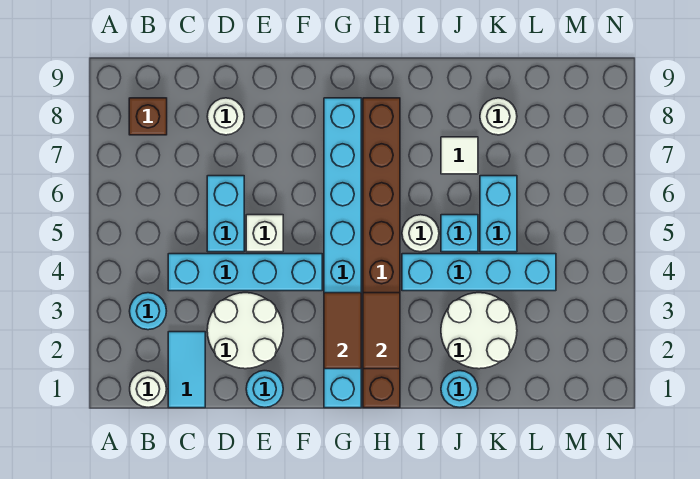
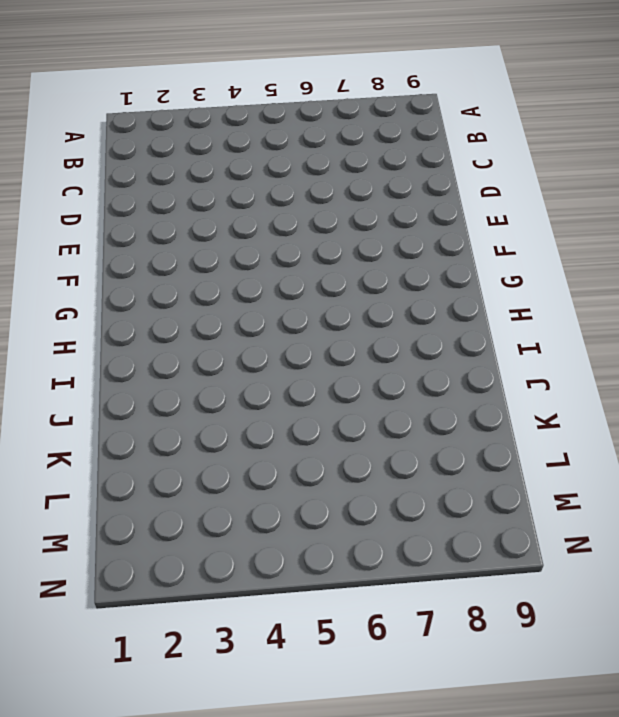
none -> white round brick B1 level 1
none -> cyan round brick B3 level 1
none -> brown brick B8 level 1

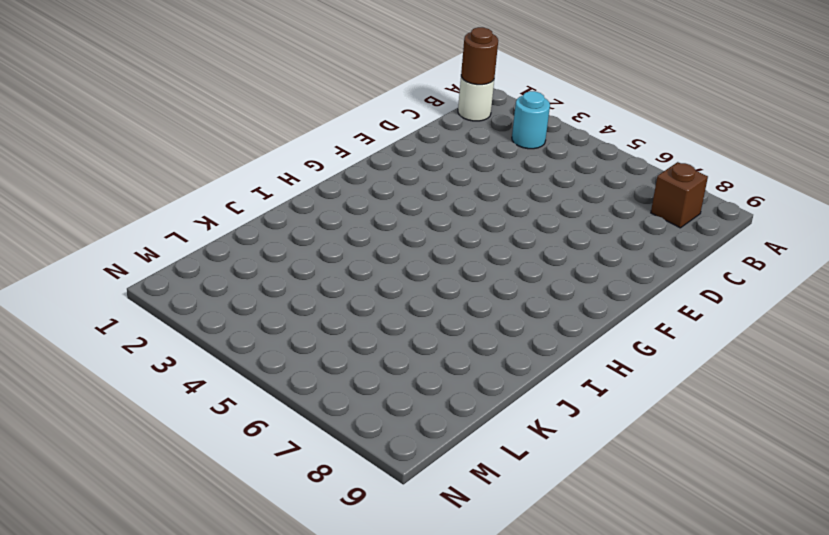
brown round brick B1 level 2 -> none
none -> cyan tile C1:C2 level 1
none -> cyan brick C4:F4 level 1
none -> white round brick D2:E3 level 1

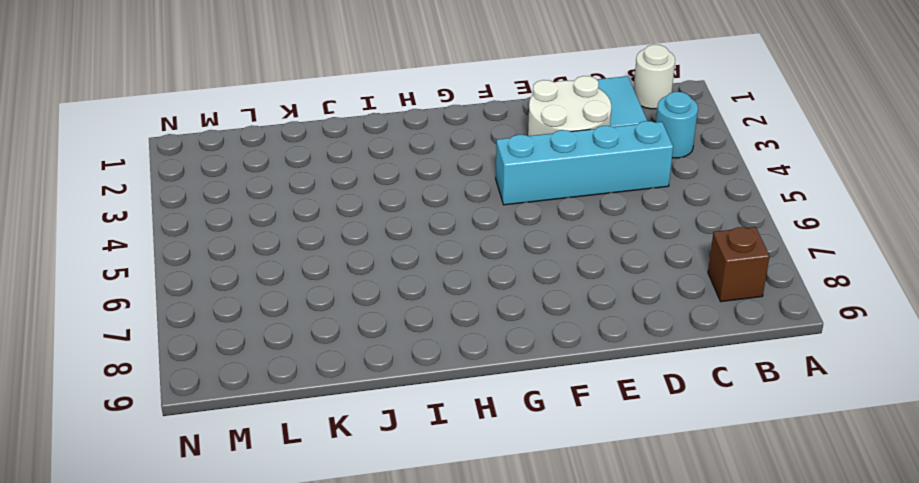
none -> cyan brick D5:D6 level 1
none -> white round brick D8 level 1
none -> cyan round brick E1 level 1

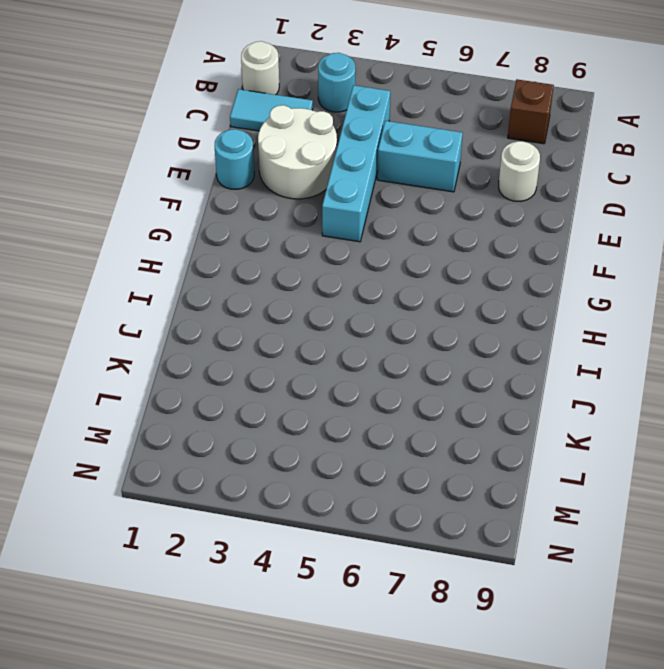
none -> white brick E5 level 1
none -> cyan brick G1:G8 level 1
none -> brown brick H1:H8 level 1

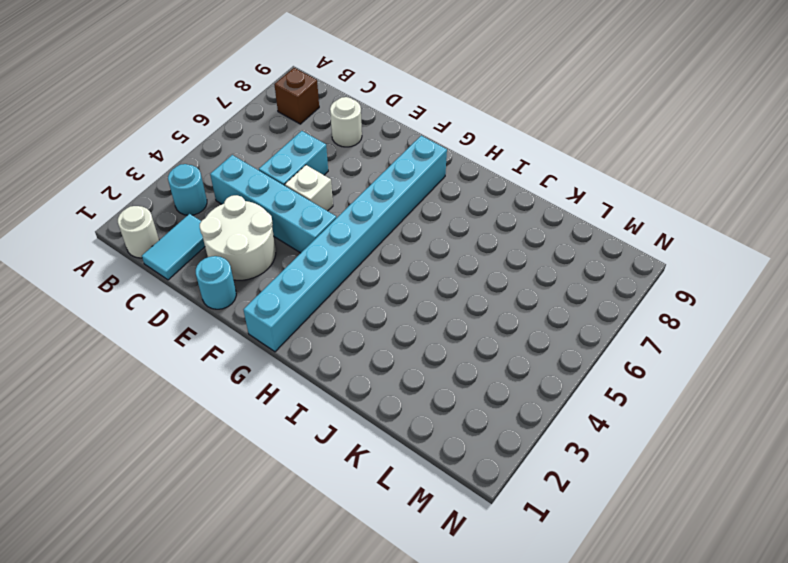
none -> brown brick H1:H8 level 1
none -> cyan brick I4:L4 level 1
none -> white round brick I5 level 1

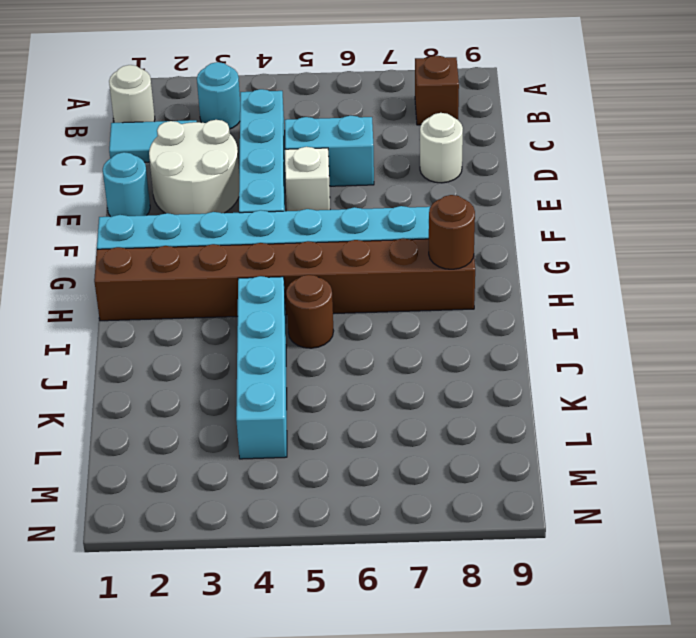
brown round brick H8 level 2 -> none
brown round brick I5 level 1 -> white round brick I5 level 1
none -> cyan round brick J1 level 1
none -> white round brick J2:K3 level 1
none -> cyan brick J5 level 1

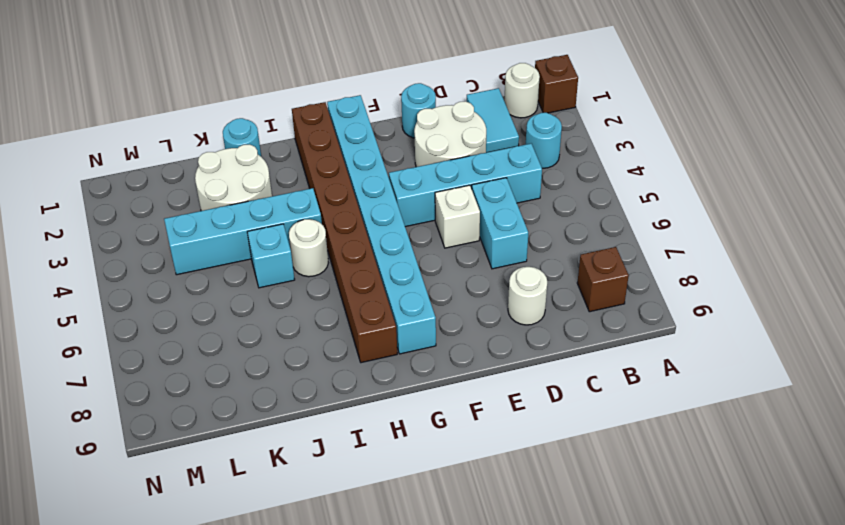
brown brick A1 level 1 -> none
none -> white tile J7 level 1
none -> cyan brick K5:K6 level 1
none -> white round brick K8 level 1

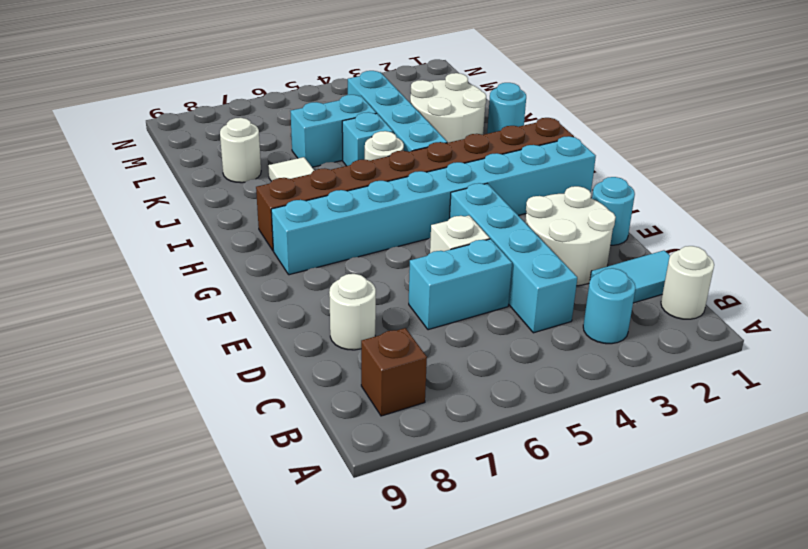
none -> brown tile G2:G3 level 2
none -> brown tile H2:H3 level 2

